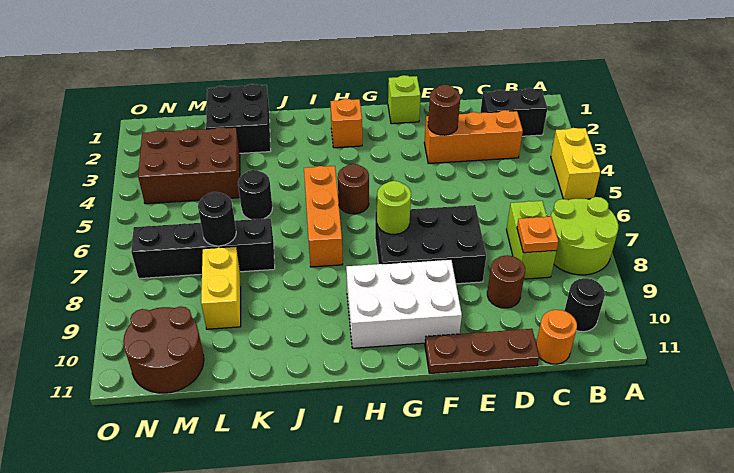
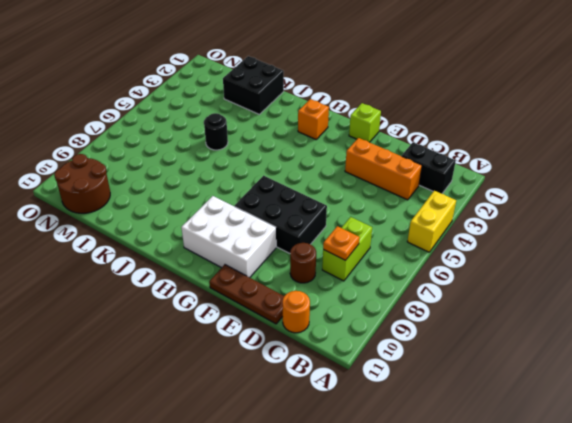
none -> lime round brick A7:B8 level 1
none -> black round brick B10 level 1
none -> brown round brick H5 level 1

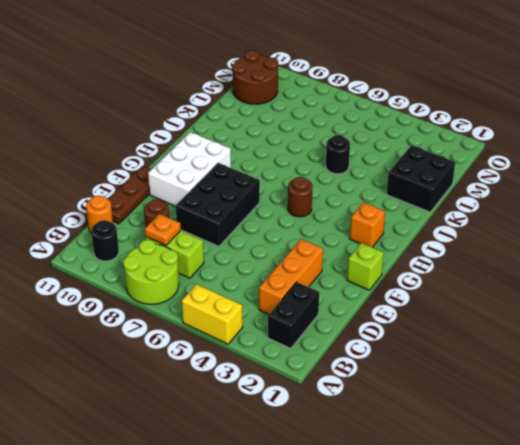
none -> orange brick I5:I7 level 1
none -> black brick K7:N7 level 1
none -> brown brick L3:N4 level 1

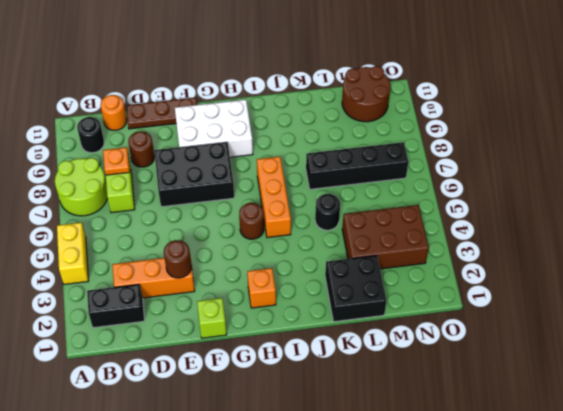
none -> yellow brick L8:L9 level 1
none -> lime round brick G7 level 2
none -> black round brick L7 level 2

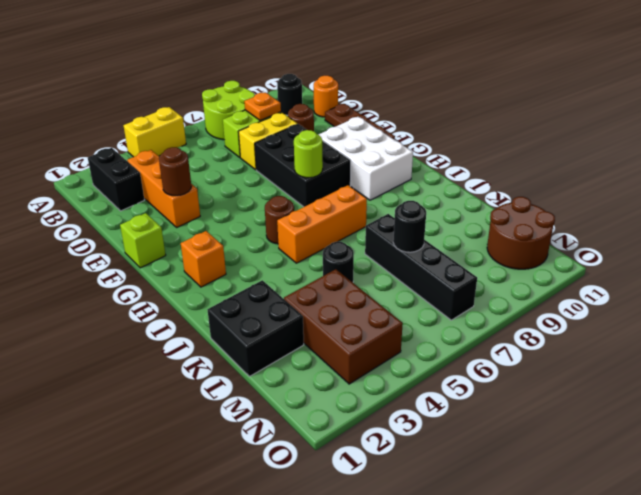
yellow brick D7:D8 level 1 -> yellow brick L8:L9 level 1

